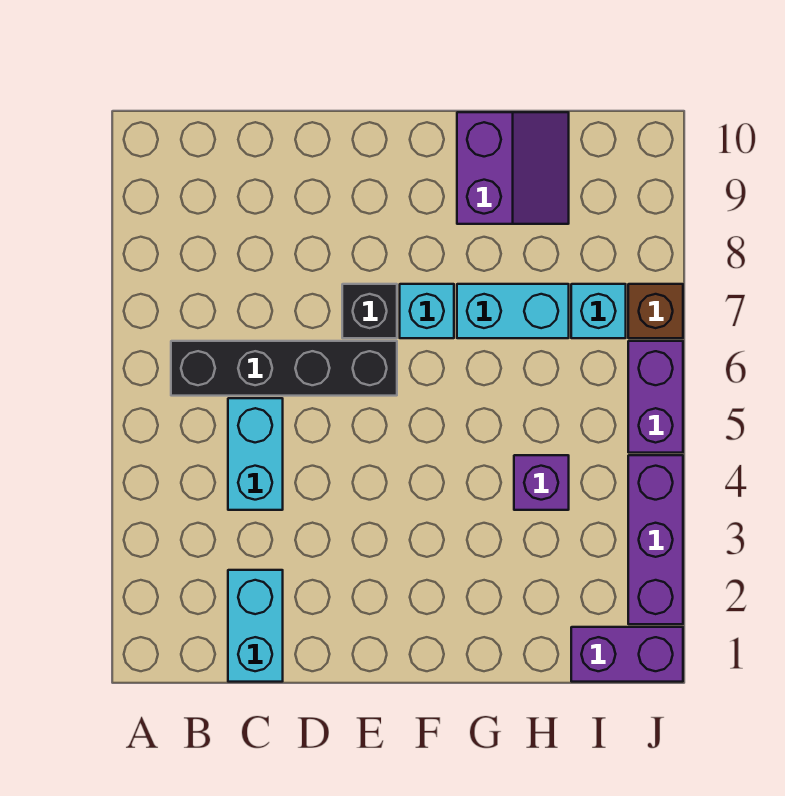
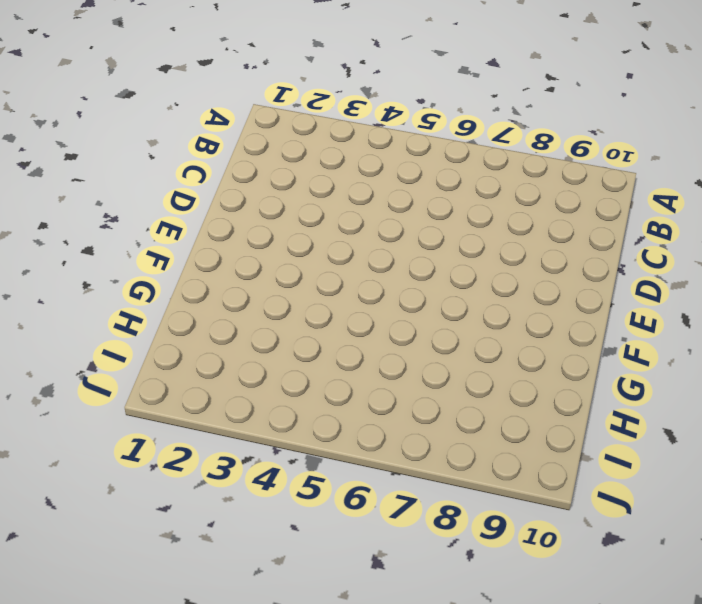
none -> black brick B6:E6 level 1
none -> cyan brick C1:C2 level 1
none -> cyan brick C4:C5 level 1

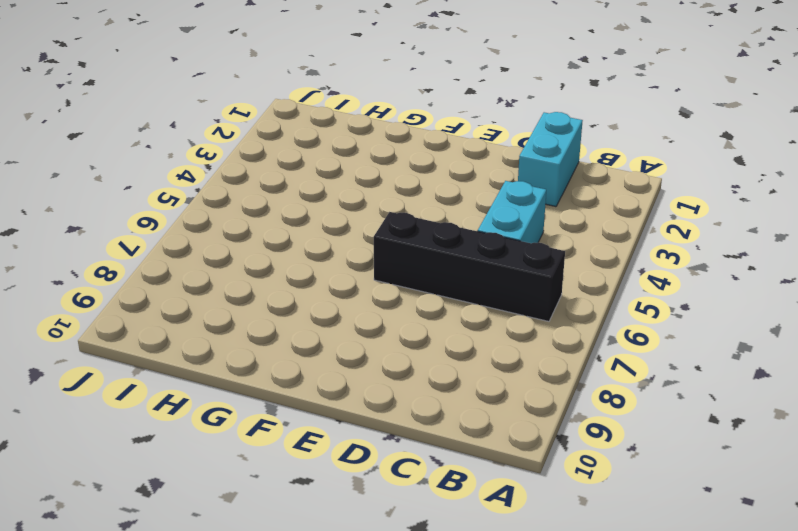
none -> black brick E7 level 1
none -> cyan brick F7 level 1
none -> cyan brick G7:H7 level 1

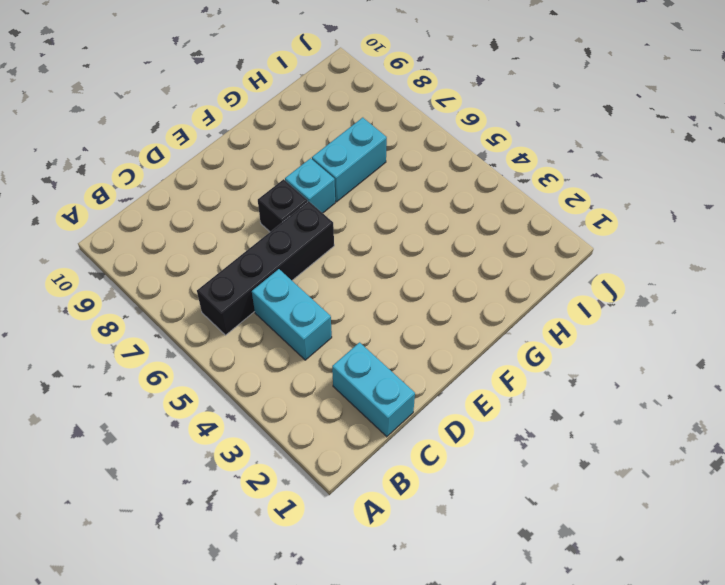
none -> purple slope G9:H10 level 1 top G
none -> purple brick H4 level 1
none -> purple brick I1:J1 level 1

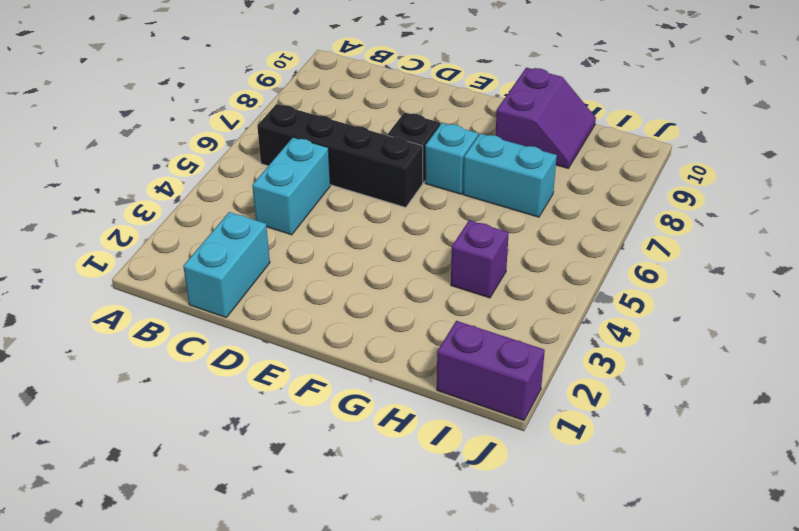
none -> cyan brick I7 level 1
none -> purple brick J2:J4 level 1
none -> purple brick J5:J6 level 1

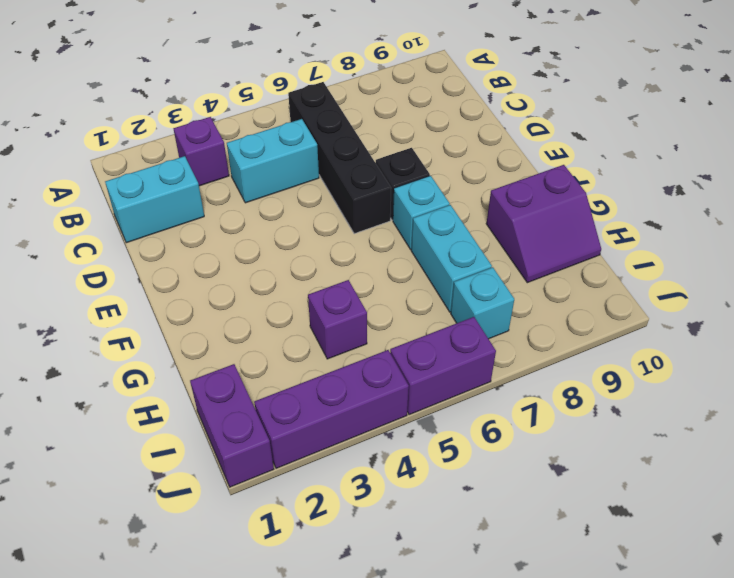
purple brick B3 level 1 -> none
none -> brown brick J7 level 1

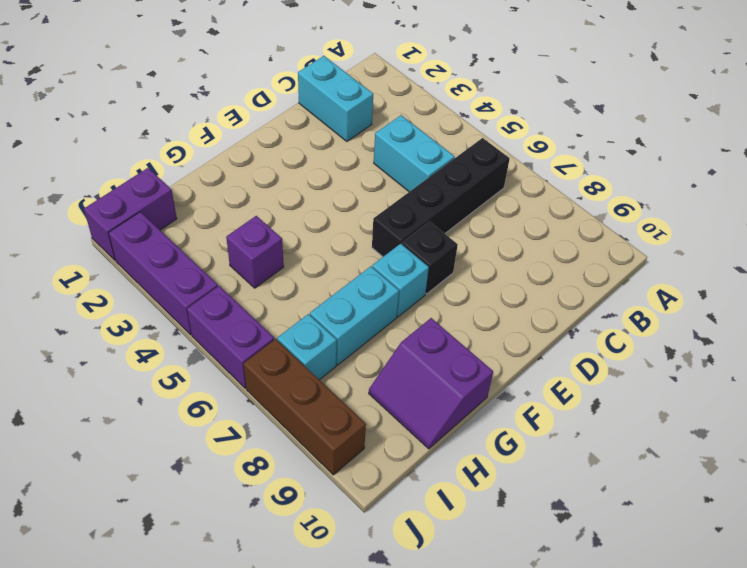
brown brick J7:J9 level 1 -> brown brick J7 level 1

